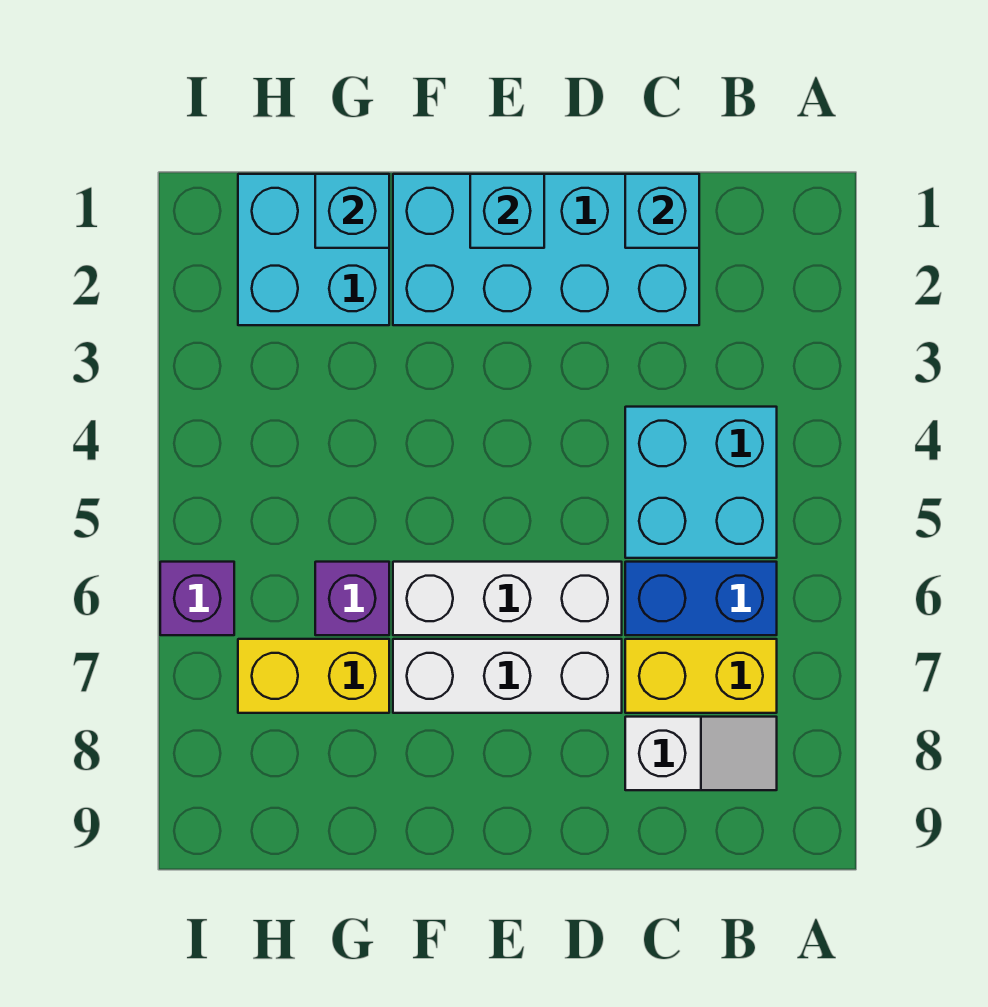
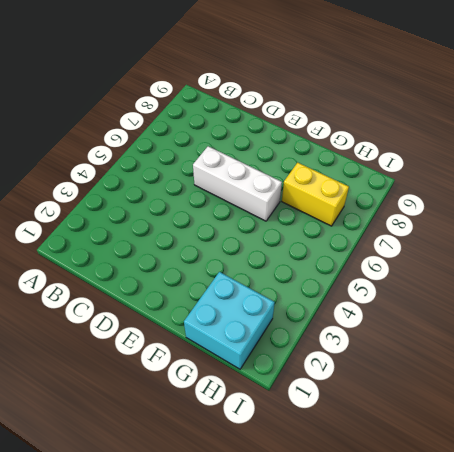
none -> cyan brick B4:C5 level 1
none -> blue brick B6:C6 level 1
none -> yellow brick B7:C7 level 1

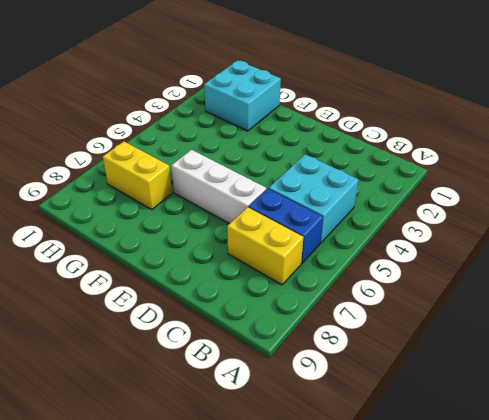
none -> white slope B8:C8 level 1 top C
none -> cyan brick C1:F2 level 1
none -> white brick D7:F7 level 1

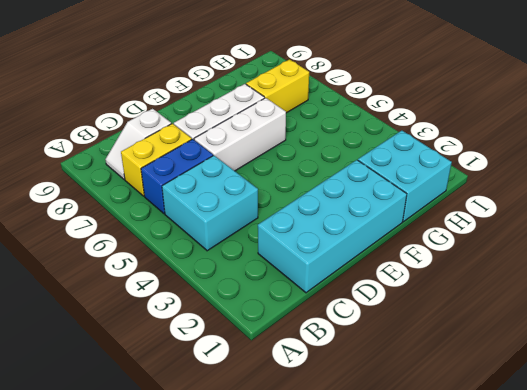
none -> purple brick G6 level 1
none -> purple brick I6 level 1
none -> cyan brick C1 level 2

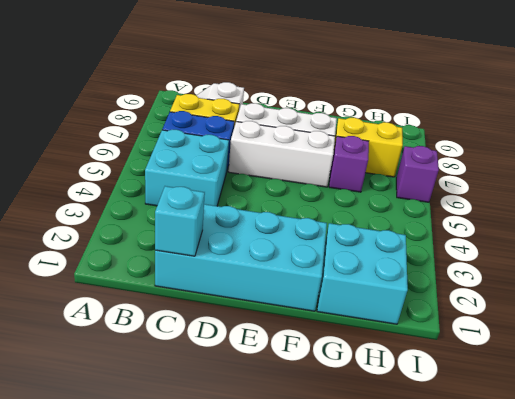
none -> cyan brick E1 level 2
none -> cyan brick G1 level 2

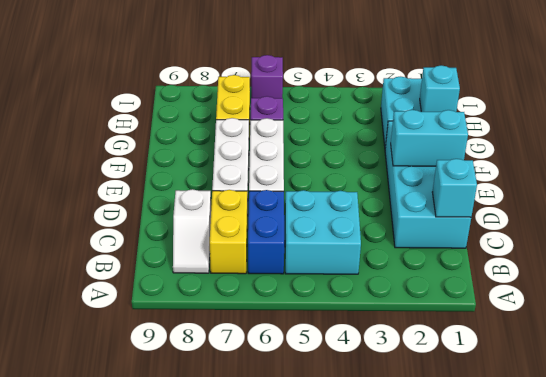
cyan brick E1:E2 level 2 -> cyan brick E1 level 2

